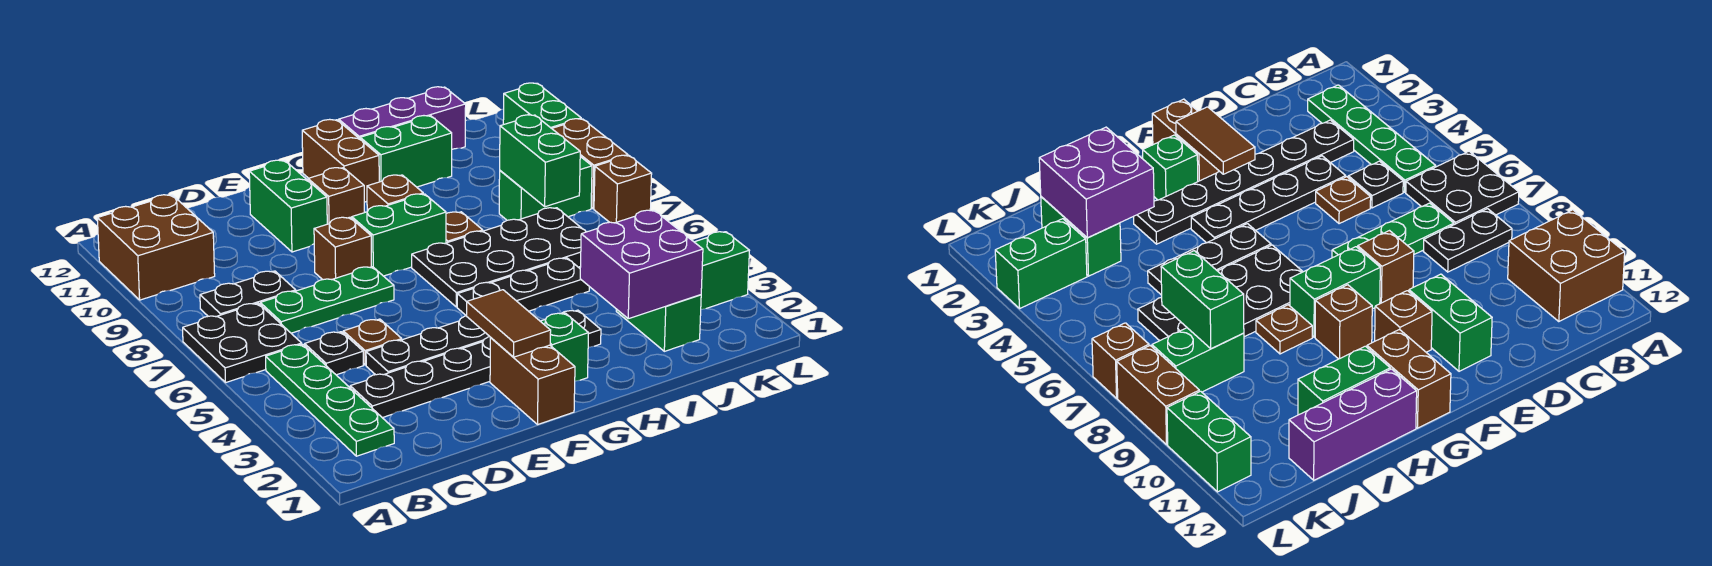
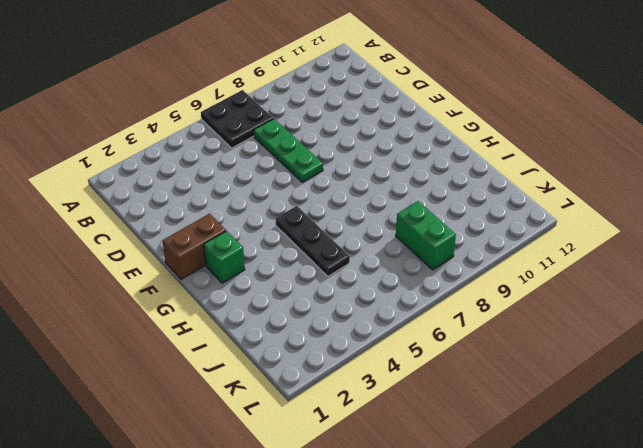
none -> brown brick A10:B11 level 1
none -> green plate B2:B5 level 1
none -> black plate B8:C8 level 1
none -> black plate C3:H3 level 1

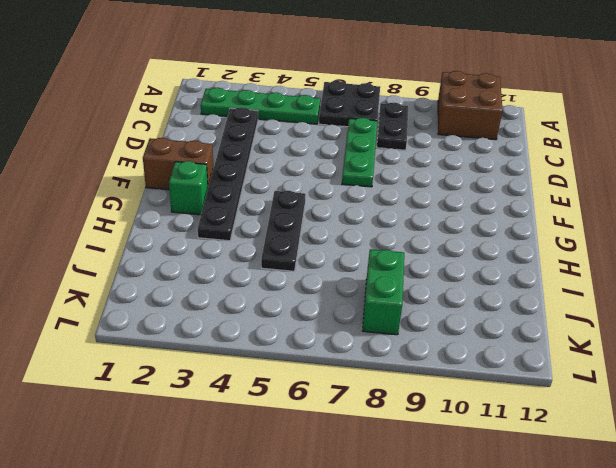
none -> black plate C5 level 1
none -> black plate D4:G4 level 1
none -> brown plate D5 level 1
none -> brown brick E8 level 1

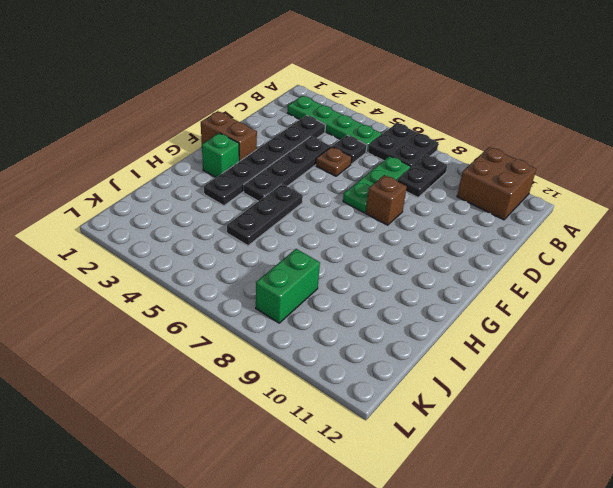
none -> green brick E10:E11 level 1
none -> green brick F8:G8 level 1
none -> brown brick F10 level 1
none -> black plate G6:J7 level 1

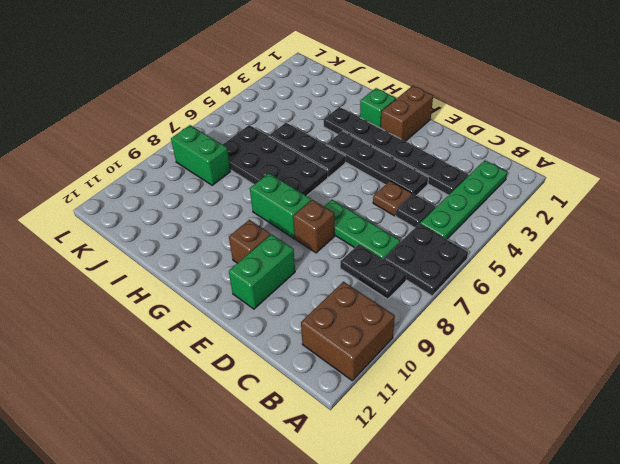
none -> brown brick G9 level 1
none -> brown brick G11:G12 level 1
none -> brown plate H8 level 1
none -> green brick H11:I11 level 1

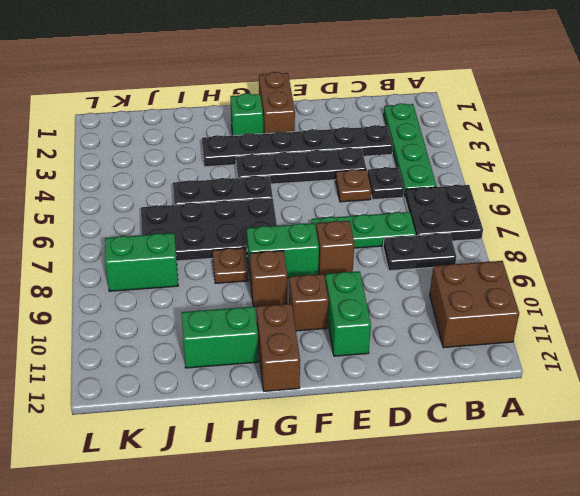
none -> purple brick H12:J12 level 1
none -> green brick J2:J3 level 1
none -> green brick K3:L3 level 1
none -> brown brick L7 level 1

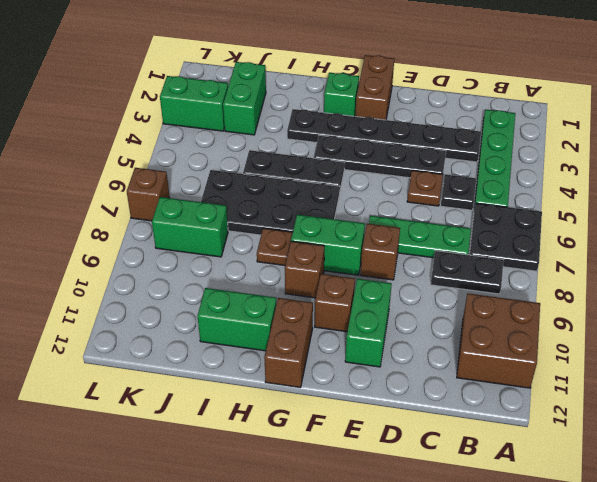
none -> purple brick H12:J12 level 1
none -> brown brick L8:L9 level 1
none -> green brick L10:L11 level 1
none -> brown tile F2:F3 level 2

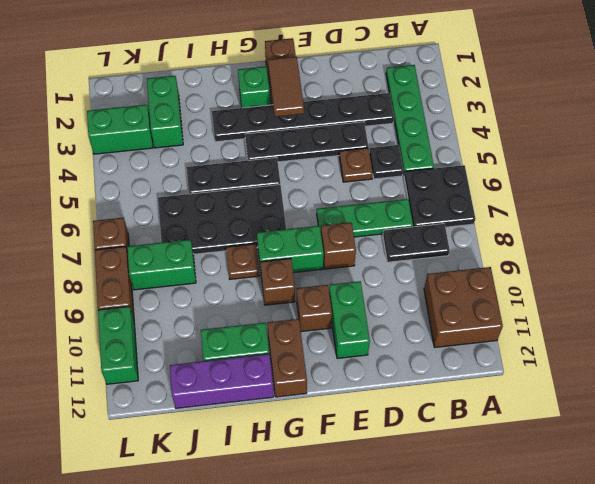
none -> purple brick I2:J3 level 2
none -> green brick J7:J8 level 2

